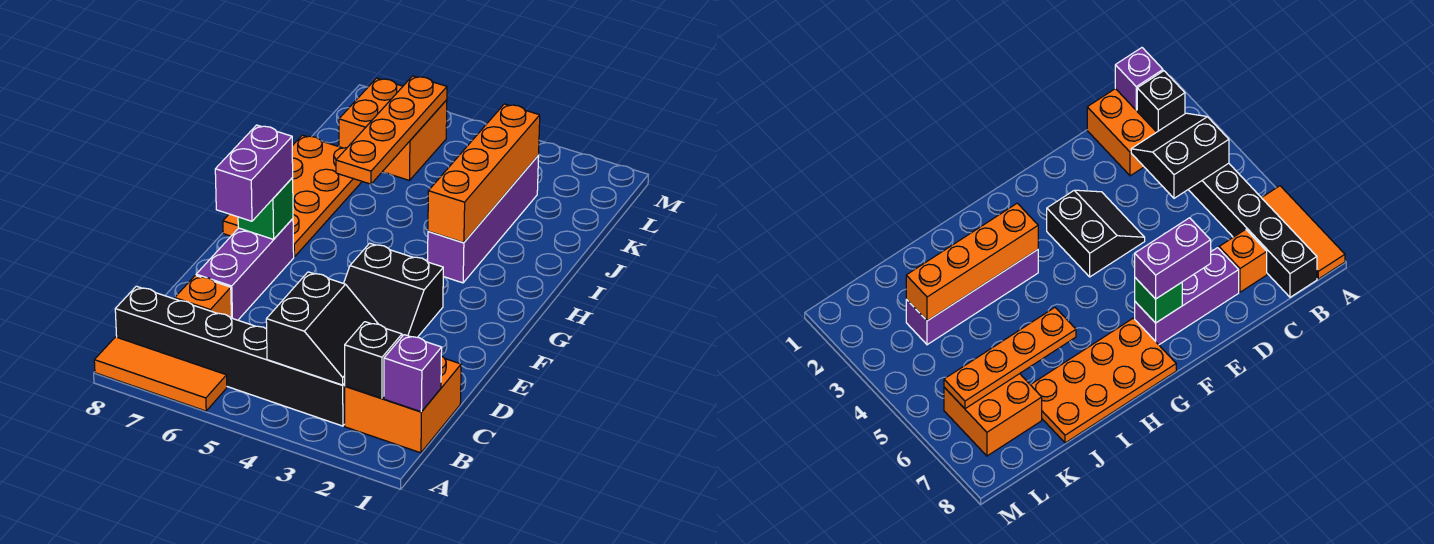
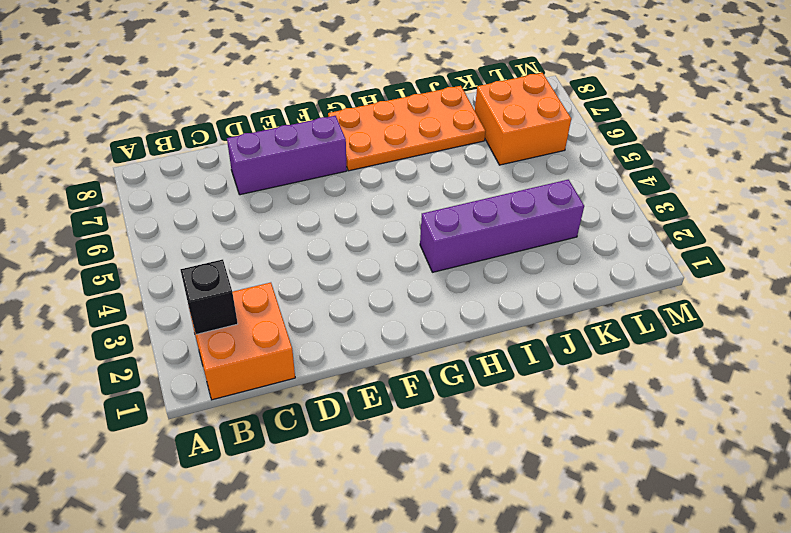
none -> orange tile A6:A8 level 1
none -> black brick B3:B8 level 1
none -> orange brick C7 level 1

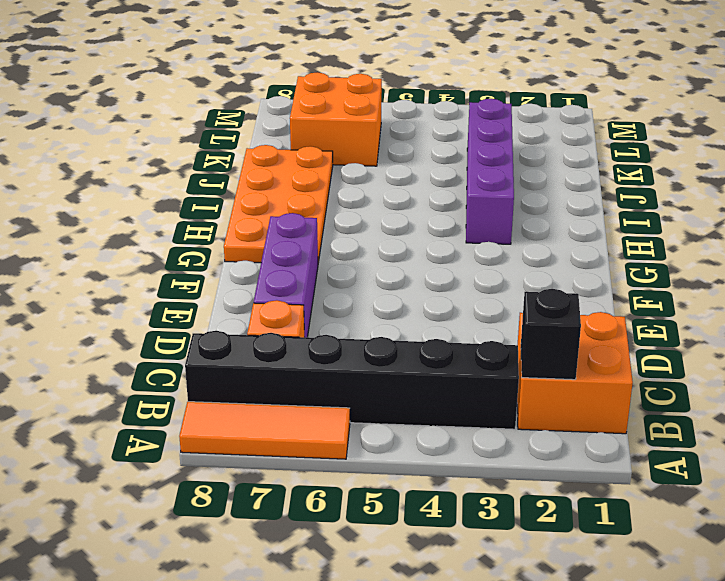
none -> black slope E3:F4 level 1 top F
none -> purple brick B1 level 2
none -> black slope B3:C4 level 2 top 4

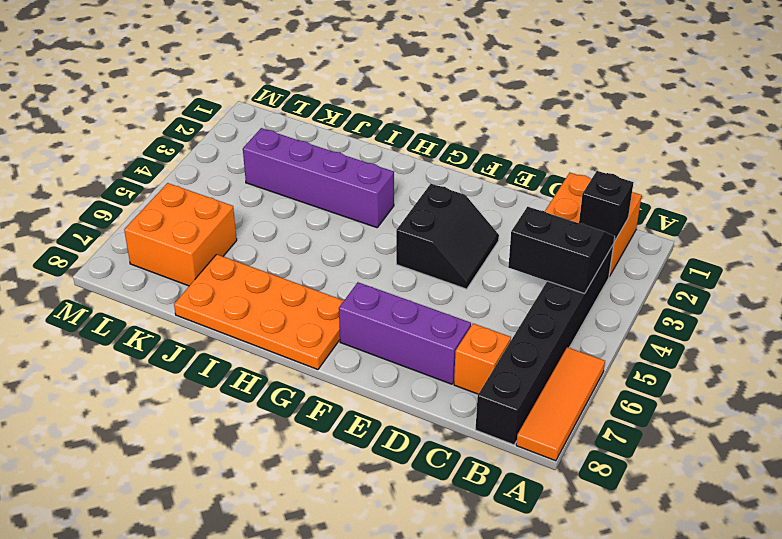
none -> purple brick B1 level 2
none -> green brick F7 level 2
none -> orange brick H3:K3 level 2

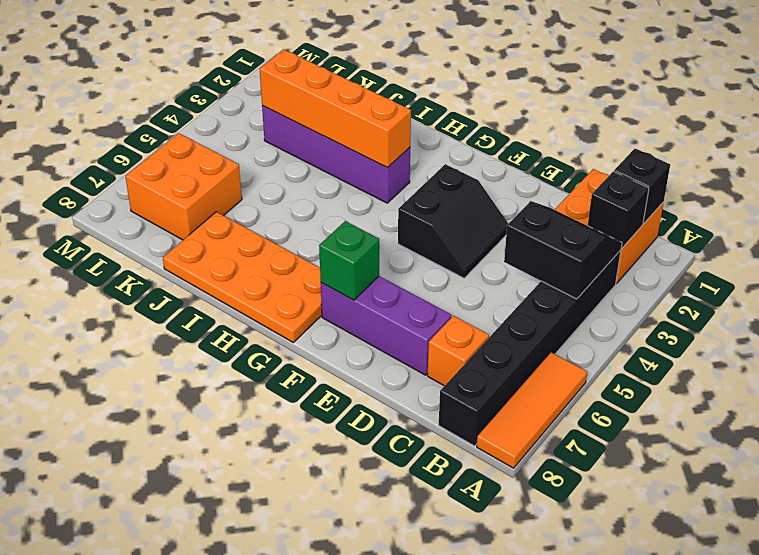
black brick B1 level 2 -> purple brick B1 level 2
none -> orange plate I6:L6 level 2
none -> purple brick E7:F7 level 3

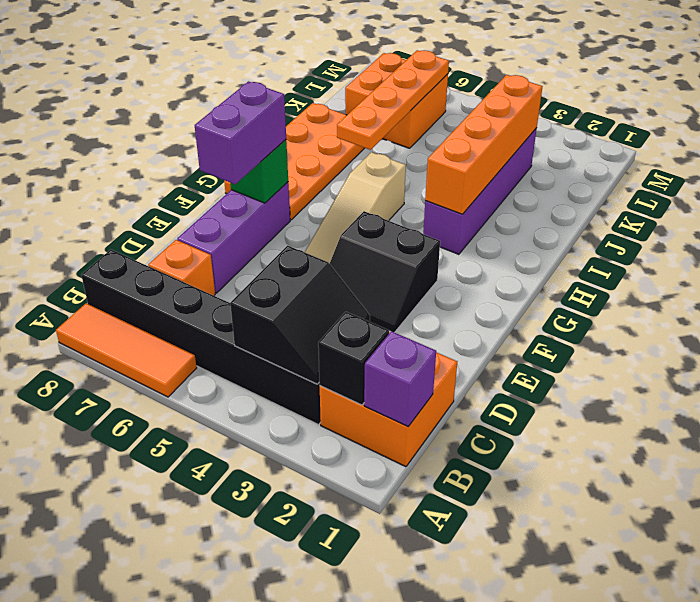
tan slope F5:H5 level 1 top H -> none

